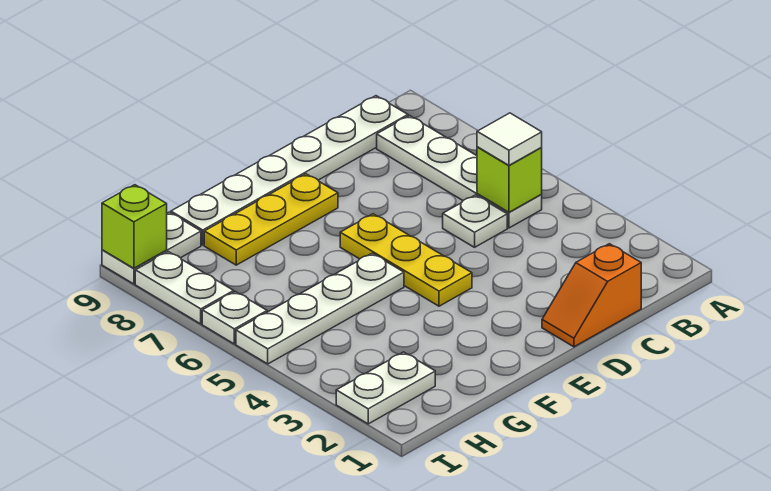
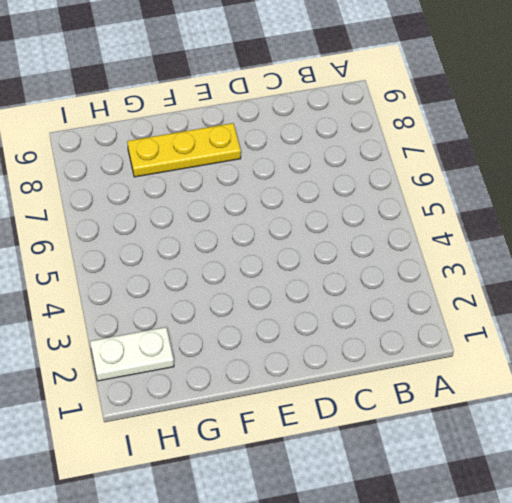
none -> white plate B5:B8 level 1
none -> white plate B9:G9 level 1
none -> orange slope C1:D1 level 1 top C

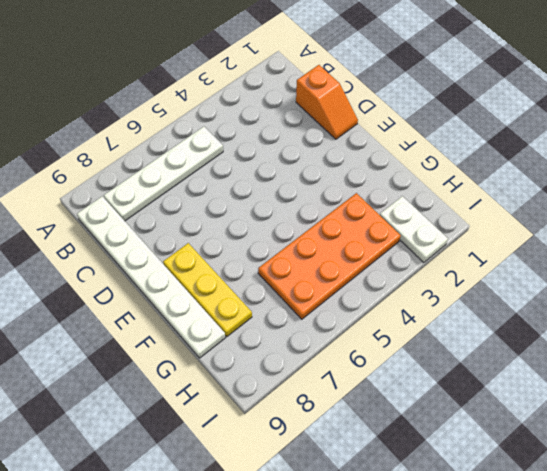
orange plate G3:H6 level 1 -> white plate F5:I5 level 1
none -> white plate C5 level 1
none -> yellow plate E4:E6 level 1
none -> white plate H9:I9 level 1

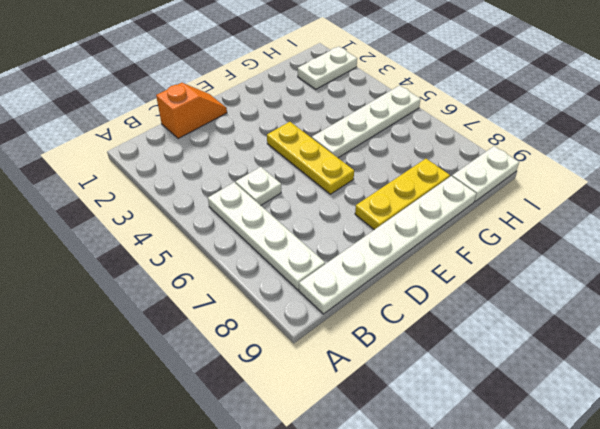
none -> white plate I6 level 1
none -> white plate I7:I8 level 1
none -> lime brick B5 level 2

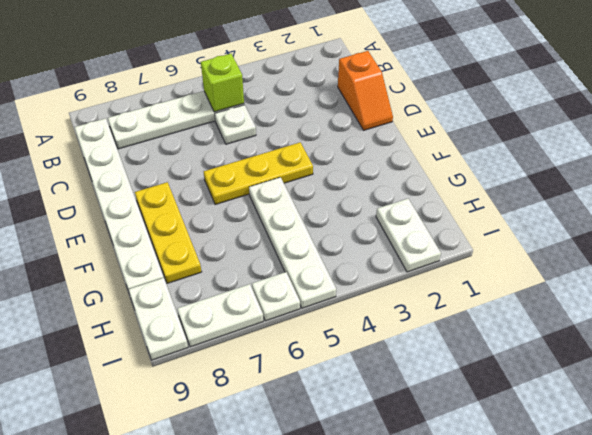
none -> lime brick I9 level 2
none -> white tile B5 level 3

